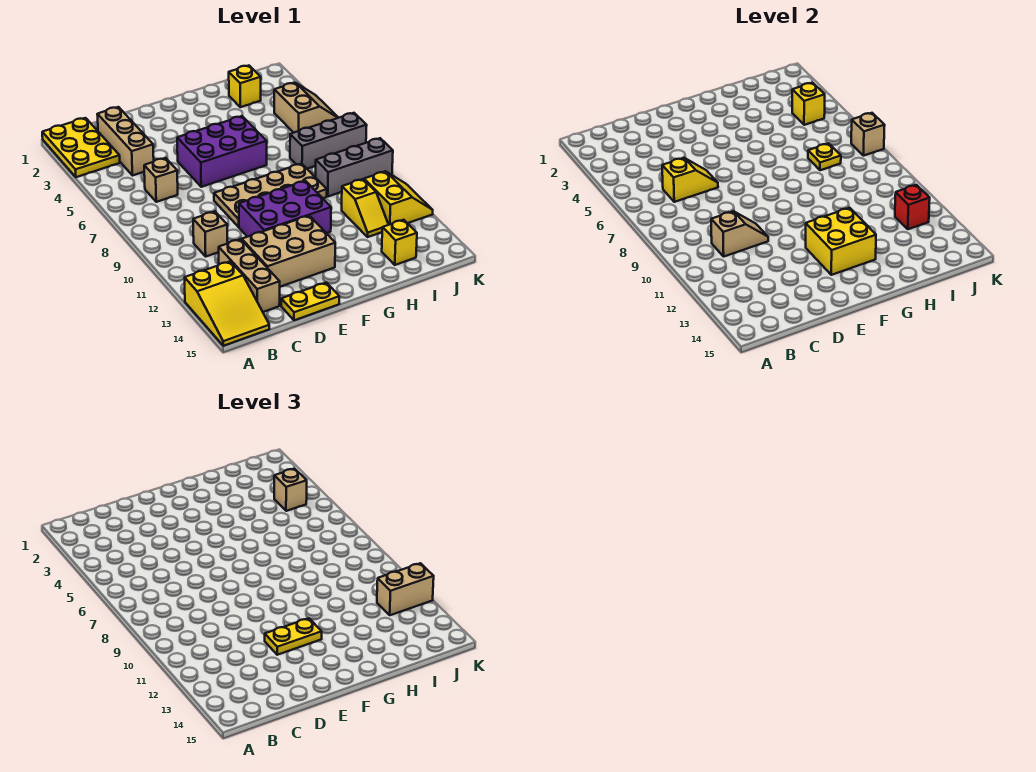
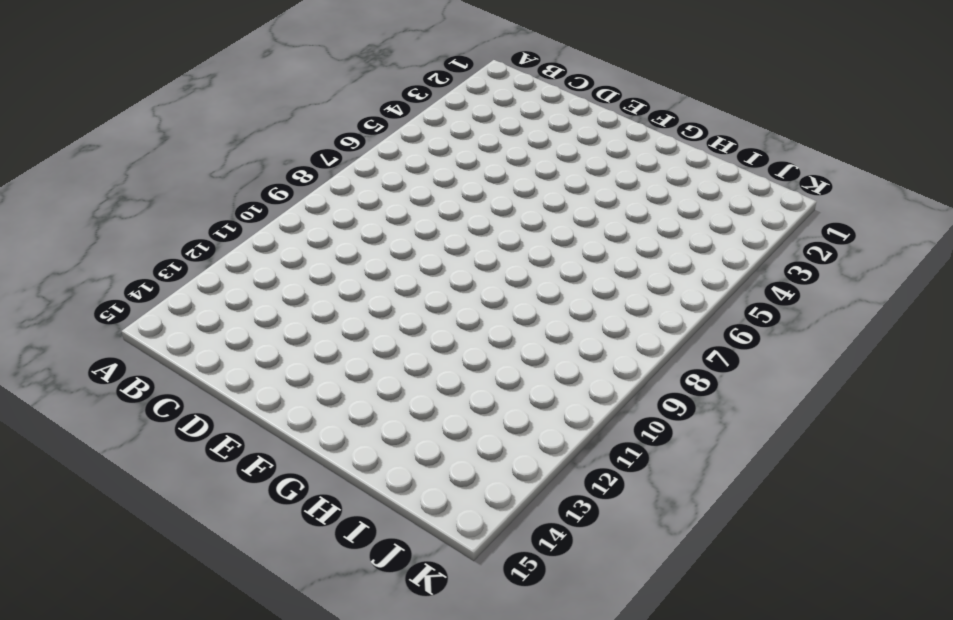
none -> yellow plate A1:B3 level 1
none -> yellow slope A13:B15 level 1 top 13
none -> tan brick C2:C4 level 1

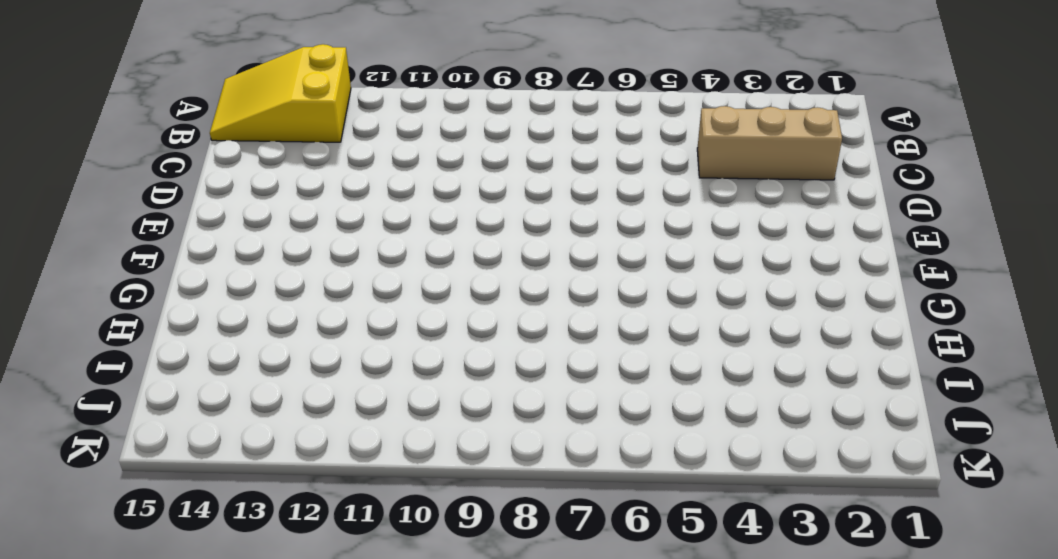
none -> yellow plate A1:B3 level 1
none -> tan brick C6 level 1
none -> tan brick C10 level 1

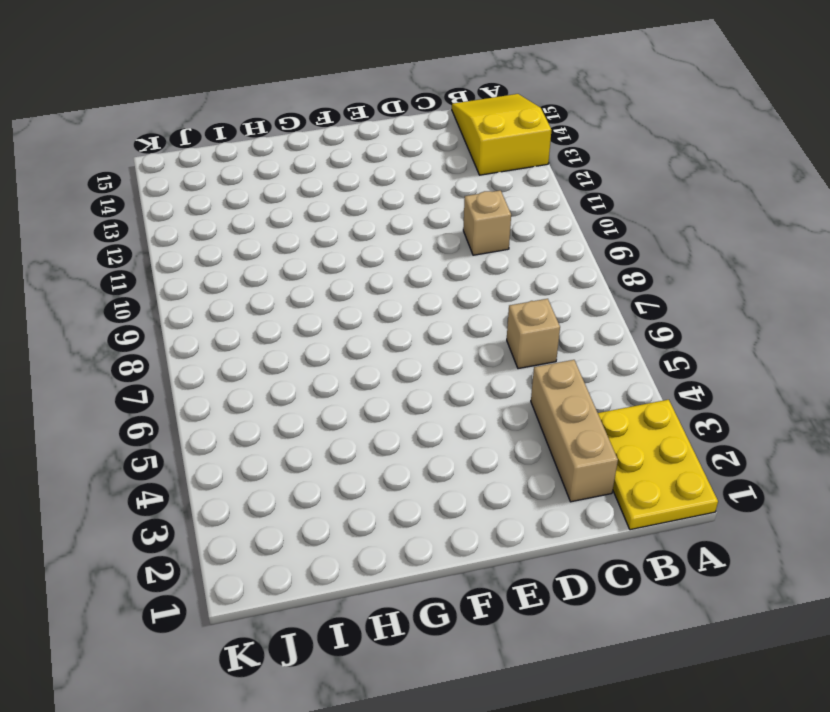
none -> tan brick C12:C14 level 1
none -> tan brick D12:F13 level 1
none -> yellow plate D15:E15 level 1

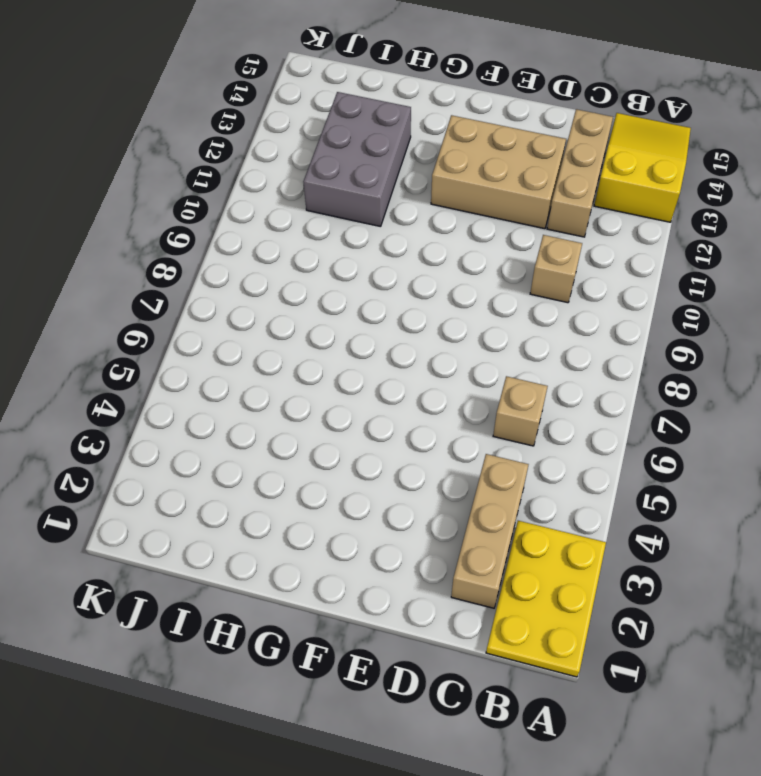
grey brick H11:I13 level 1 -> yellow slope I11:I12 level 1 top 11
none -> yellow plate D15:E15 level 1
none -> purple brick E5:G6 level 1
none -> tan plate E8:H9 level 1

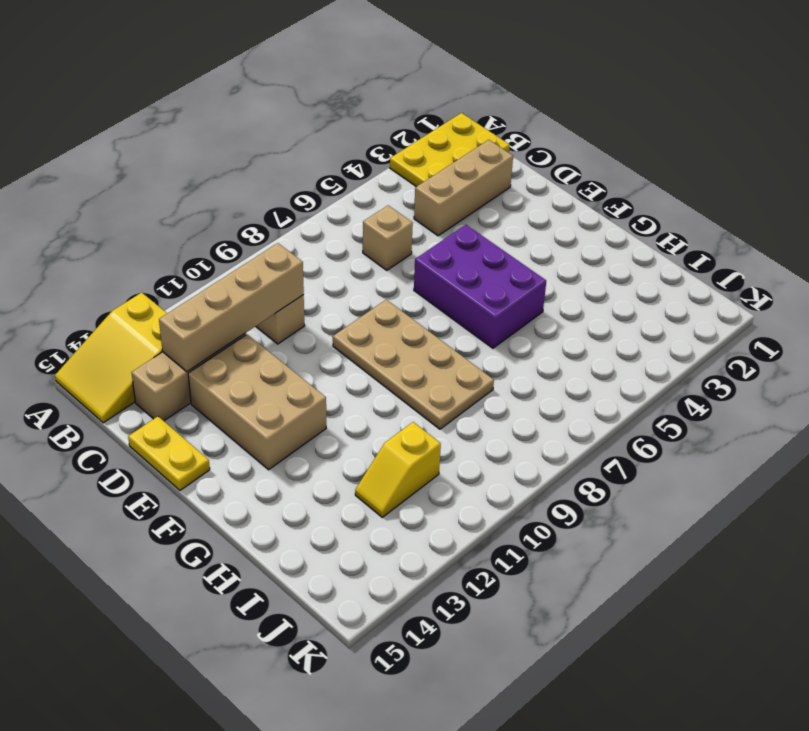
tan brick C10:C13 level 2 -> tan slope C10:D10 level 2 top C
none -> purple brick E10:G11 level 1
none -> yellow brick I2 level 1
none -> grey brick I7:K7 level 1

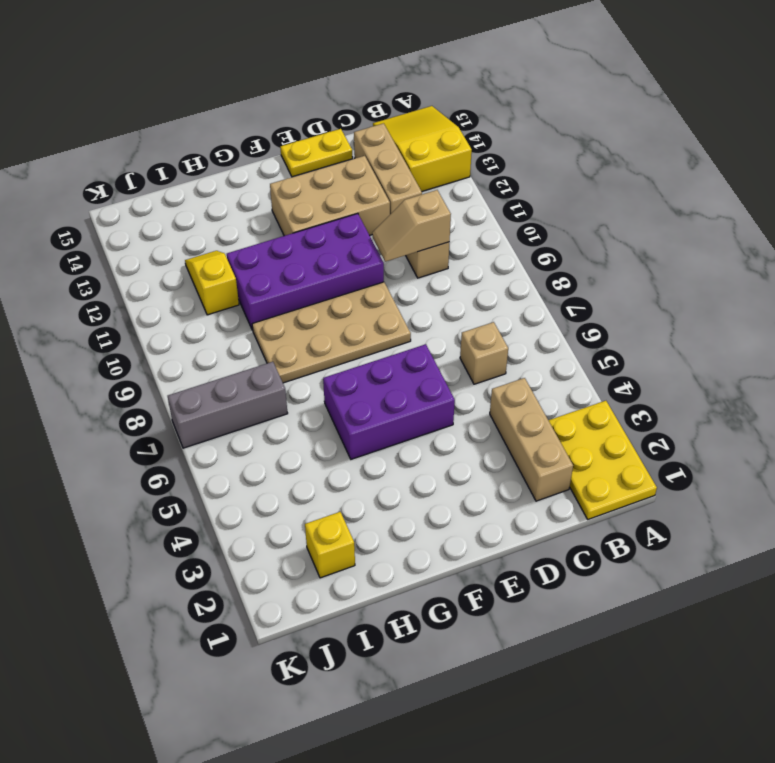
purple brick E10:H11 level 1 -> purple brick E10:G11 level 1
none -> grey brick I9:K9 level 1
none -> yellow brick I14 level 1
none -> tan slope J4:K5 level 1 top J

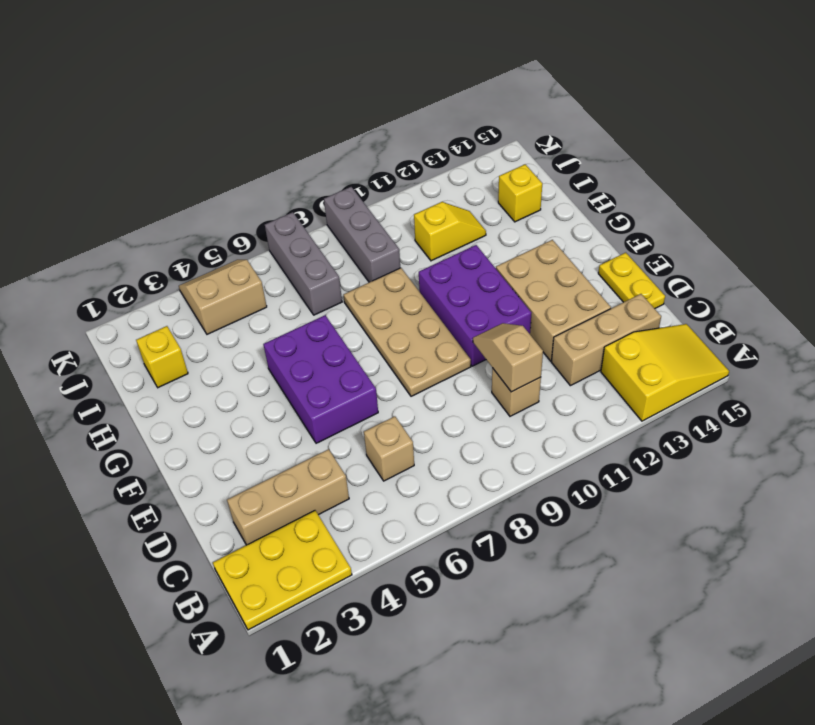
none -> yellow slope J11:K12 level 1 top J
none -> yellow slope C6:D6 level 2 top C
none -> yellow brick F12:G13 level 2

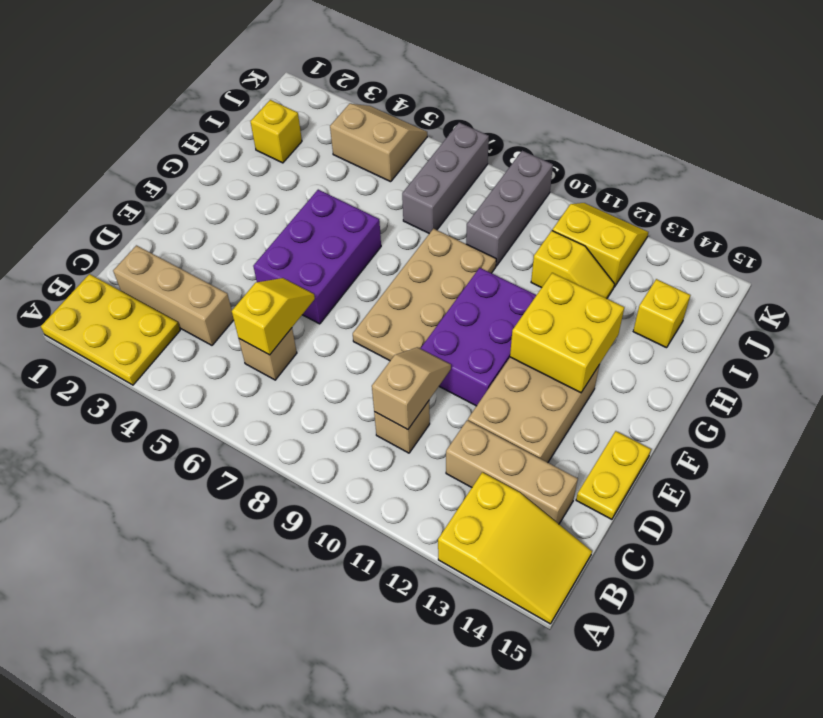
none -> yellow plate I7 level 2
none -> yellow brick J4 level 2
none -> red brick J12 level 2

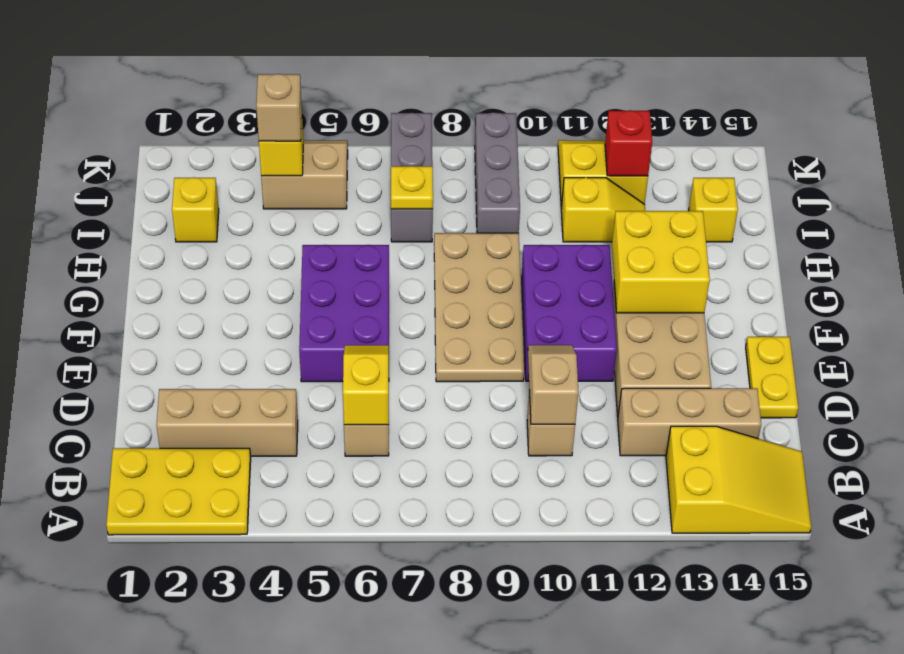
none -> tan brick K7 level 2
none -> yellow plate E12:F12 level 3
none -> tan brick J12:K12 level 3

